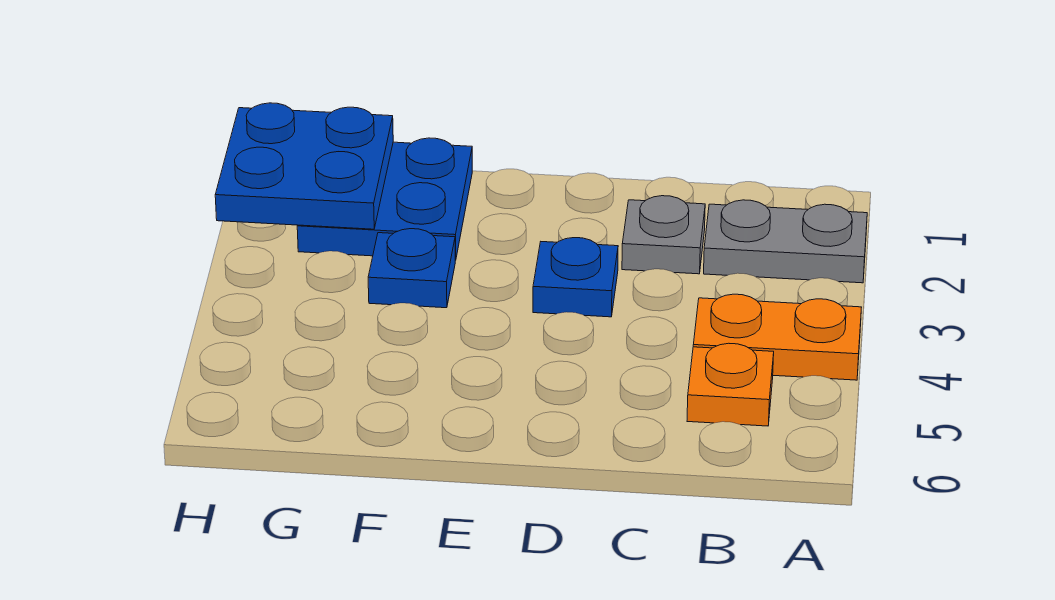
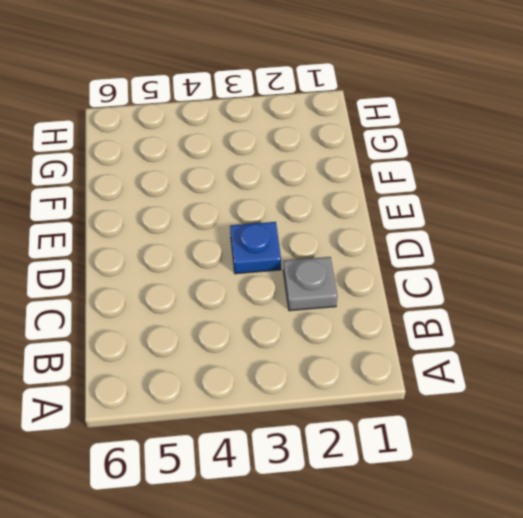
none -> grey plate A2:B2 level 1
none -> orange plate A4:B4 level 1

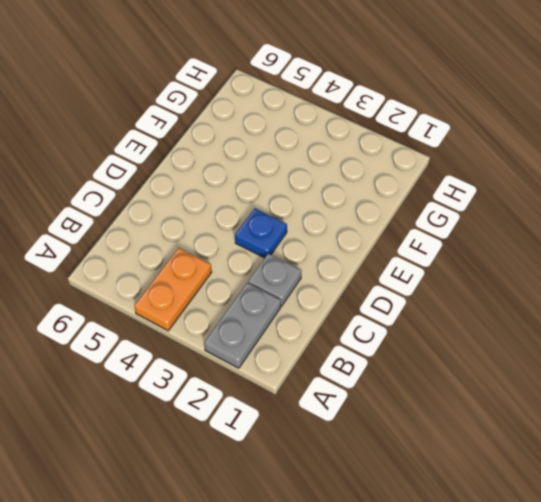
none -> orange plate B5 level 1
none -> blue plate F1:G2 level 1

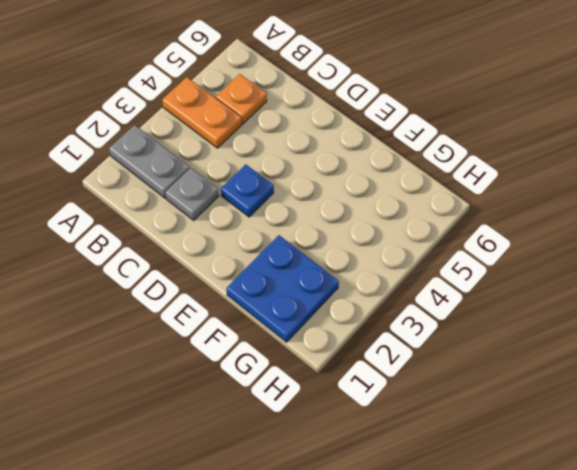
none -> blue plate F3 level 1
none -> blue plate G1:H2 level 2

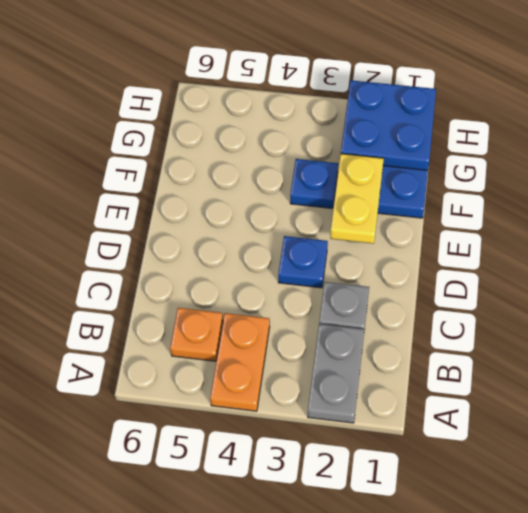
yellow plate E2:F2 level 2 -> none

